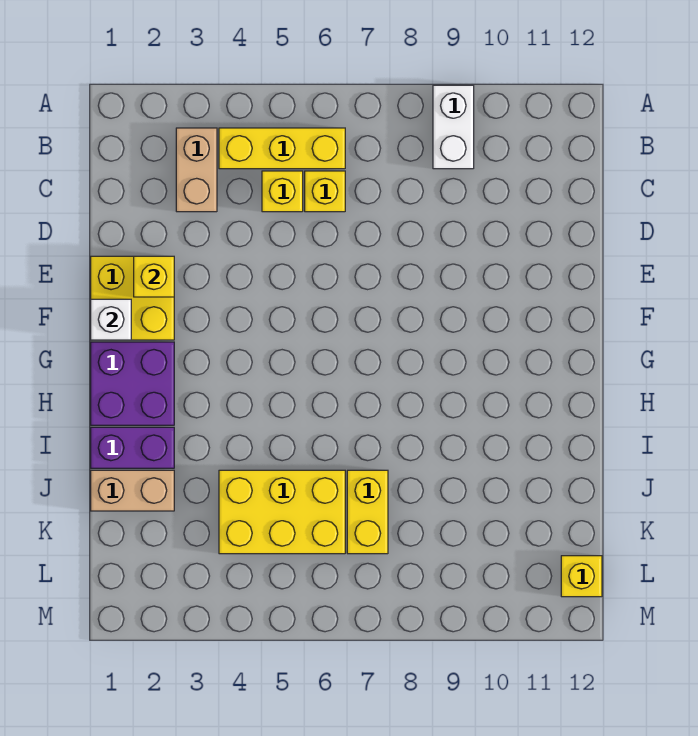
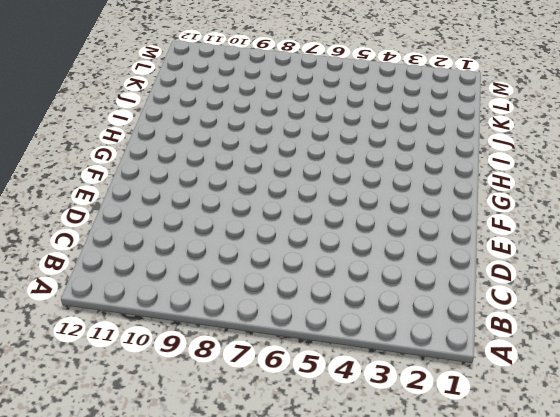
none -> white brick A9:B9 level 1
none -> tan brick B3:C3 level 1
none -> yellow brick B4:B6 level 1

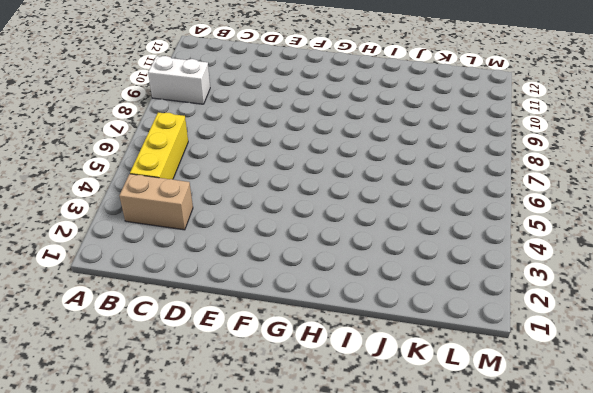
none -> yellow brick C5 level 1
none -> yellow brick C6 level 1
none -> yellow brick E1:F2 level 1

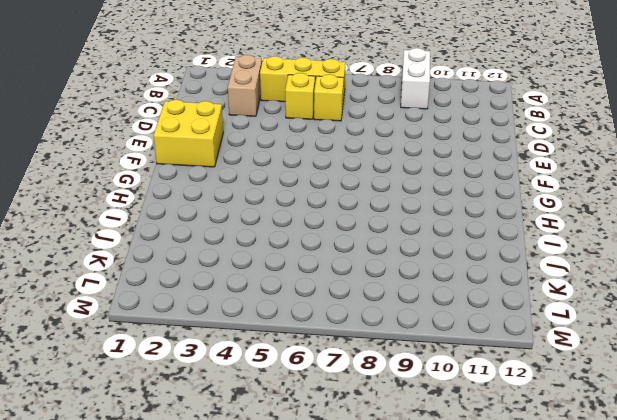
none -> purple brick G1:H2 level 1
none -> purple brick I1:I2 level 1
none -> tan brick J1:J2 level 1

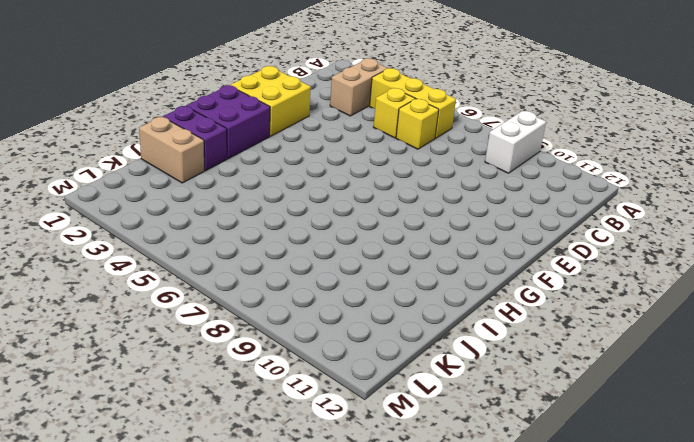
none -> yellow brick J4:K6 level 1
none -> yellow brick J7:K7 level 1
none -> yellow brick L12 level 1

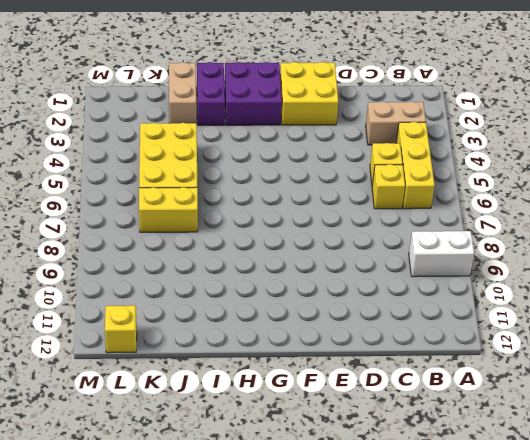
none -> yellow brick E2 level 2
none -> white brick F1 level 2

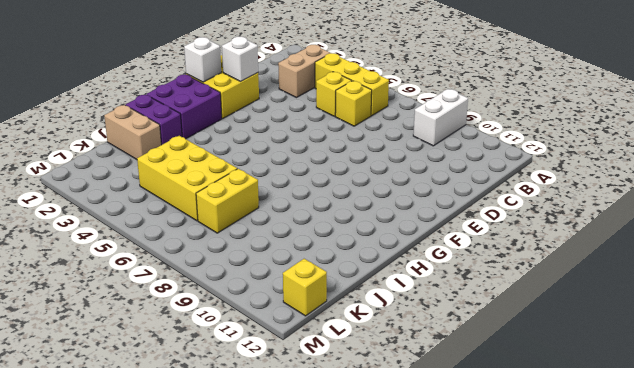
white brick E2 level 2 -> yellow brick E2 level 2

